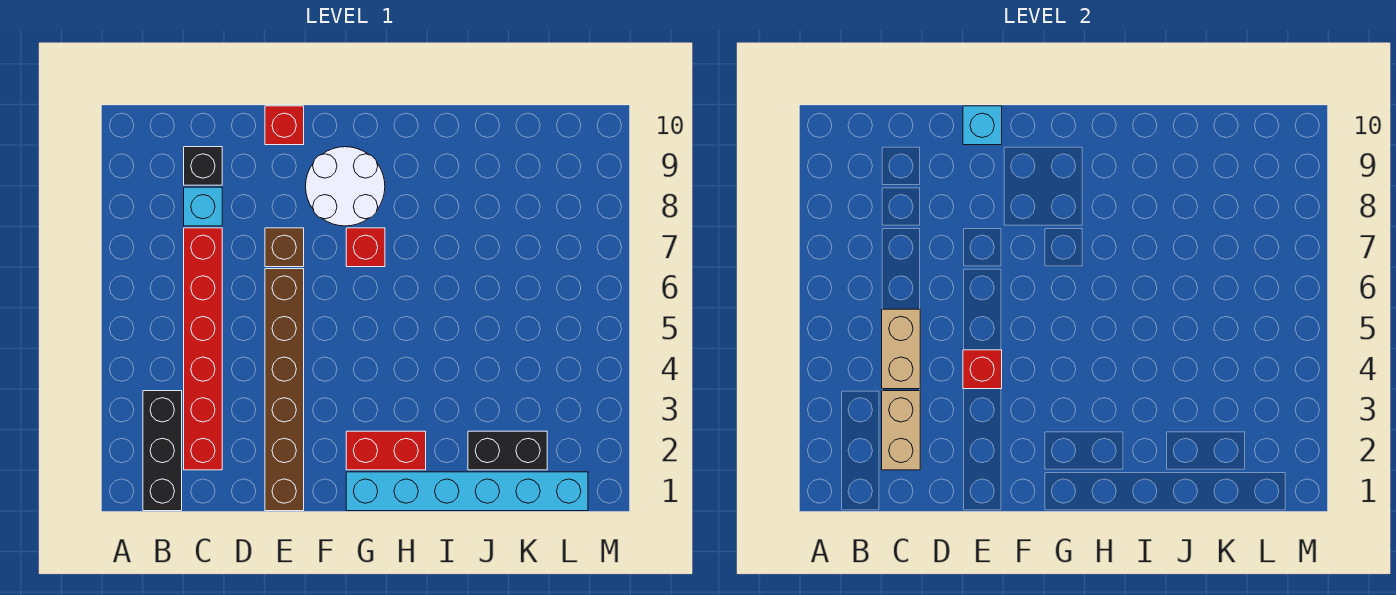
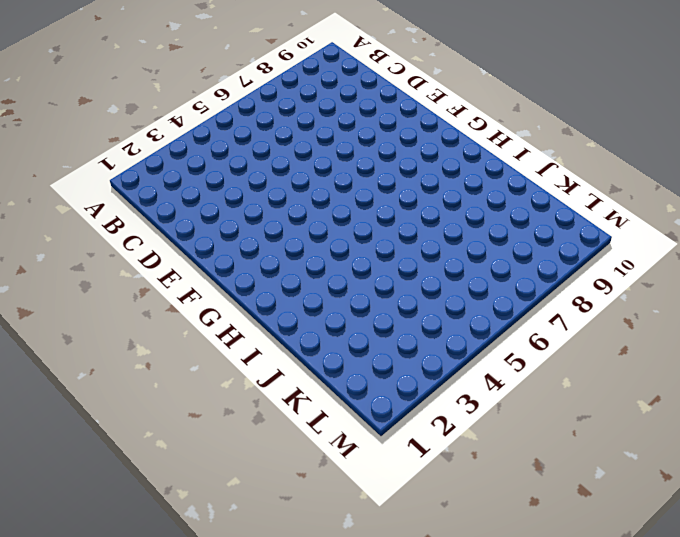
none -> black brick B1:B3 level 1
none -> red brick C2:C7 level 1
none -> cyan brick C8 level 1

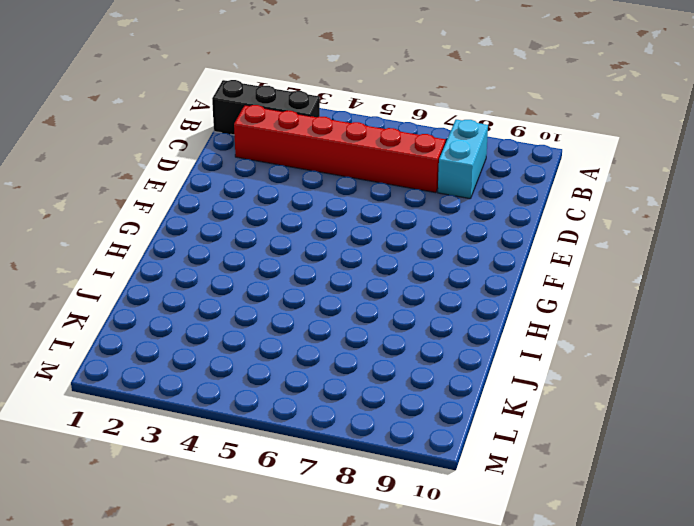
cyan brick B8:C8 level 1 -> cyan brick C8 level 1
none -> black brick C9 level 1
none -> brown brick E1:E6 level 1
none -> brown brick E7 level 1

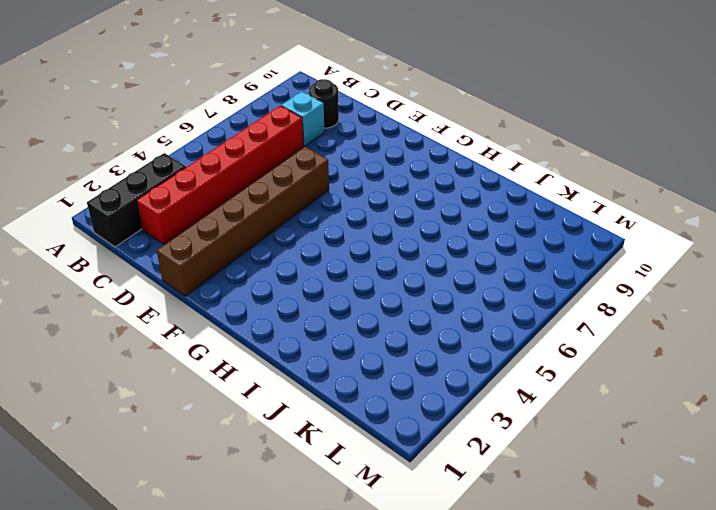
black round brick C9 level 1 -> black brick C9 level 1
none -> brown brick E7 level 1
none -> red brick E10 level 1
none -> white round brick F8:G9 level 1

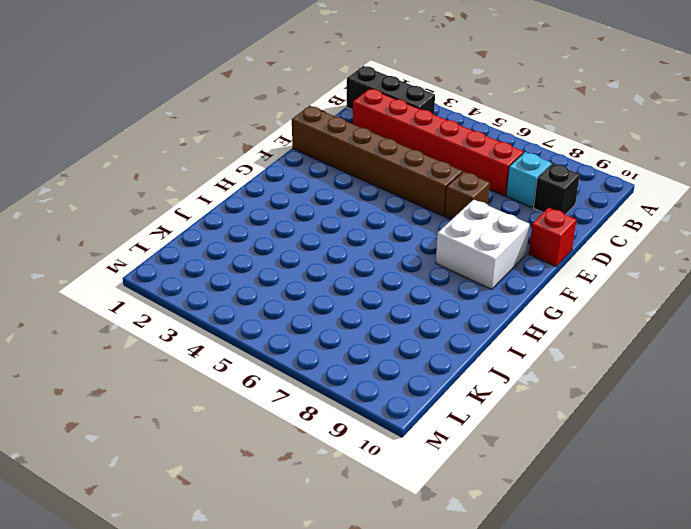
white brick F8:G9 level 1 -> white round brick F8:G9 level 1
none -> cyan brick G1:L1 level 1
none -> red brick G2:H2 level 1
none -> red brick G7 level 1

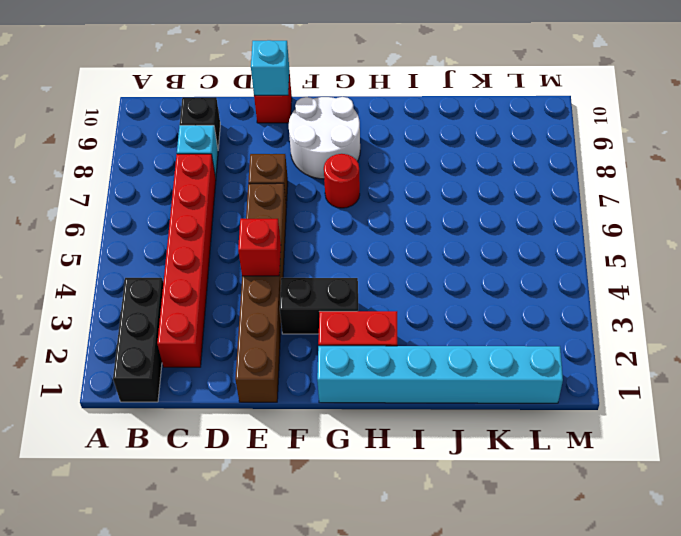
black brick F3:G3 level 1 -> black brick J2:K2 level 1
red round brick G7 level 1 -> red brick G7 level 1
none -> tan brick C2:C3 level 2
none -> tan brick C4:C5 level 2

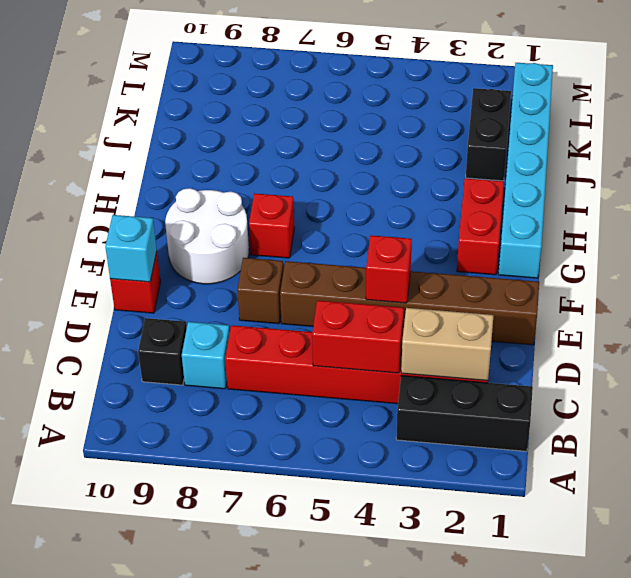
red brick C4:C5 level 2 -> tan brick C4:C5 level 2

